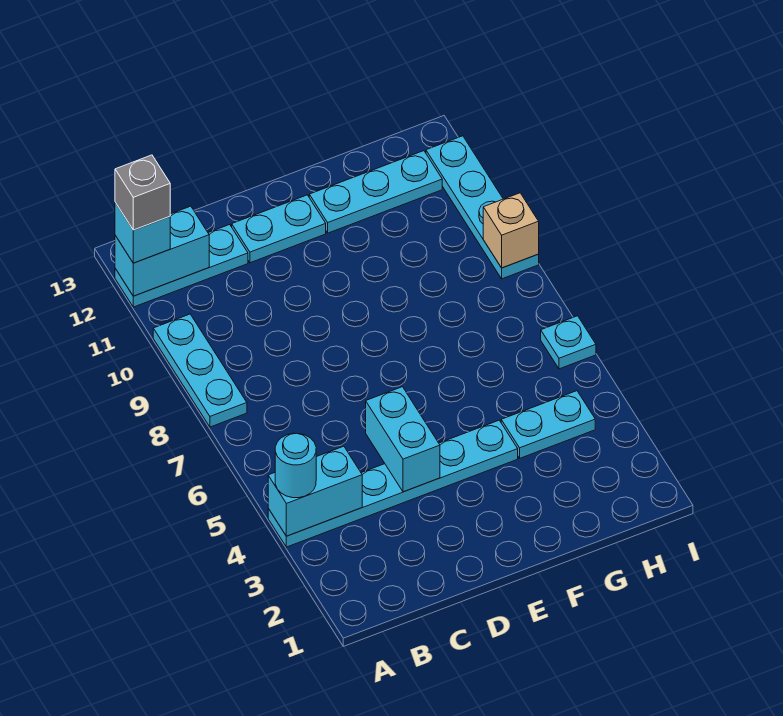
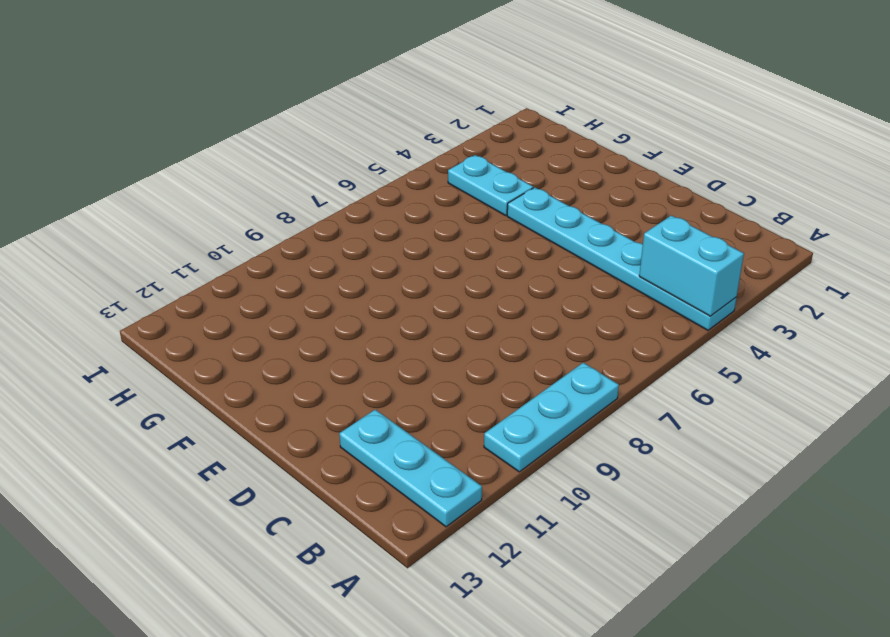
none -> cyan plate D12:E12 level 1
none -> cyan plate F12:H12 level 1
none -> cyan plate I6 level 1

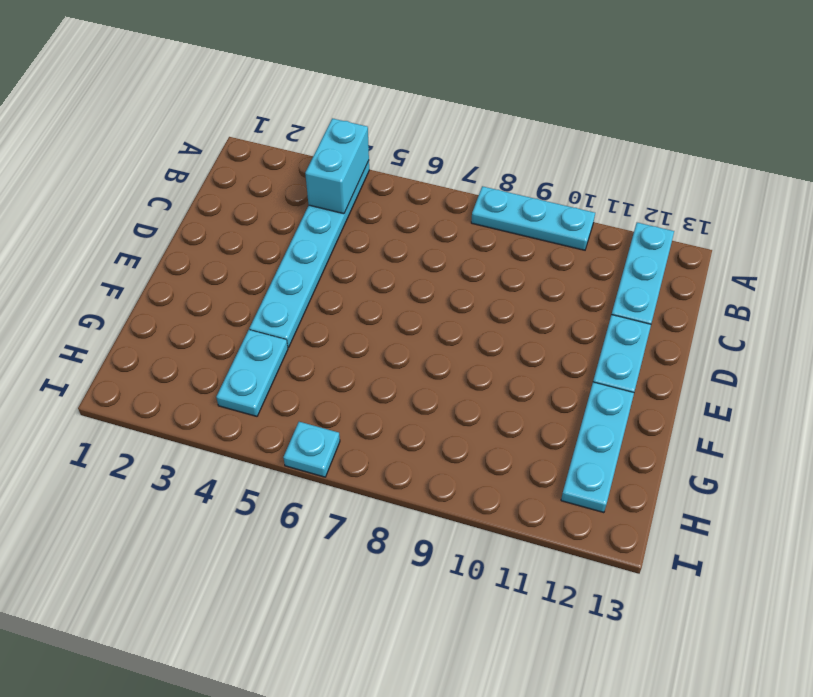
none -> cyan plate I9:I12 level 1
none -> cyan brick A12:B12 level 2
none -> cyan brick D4:D5 level 2

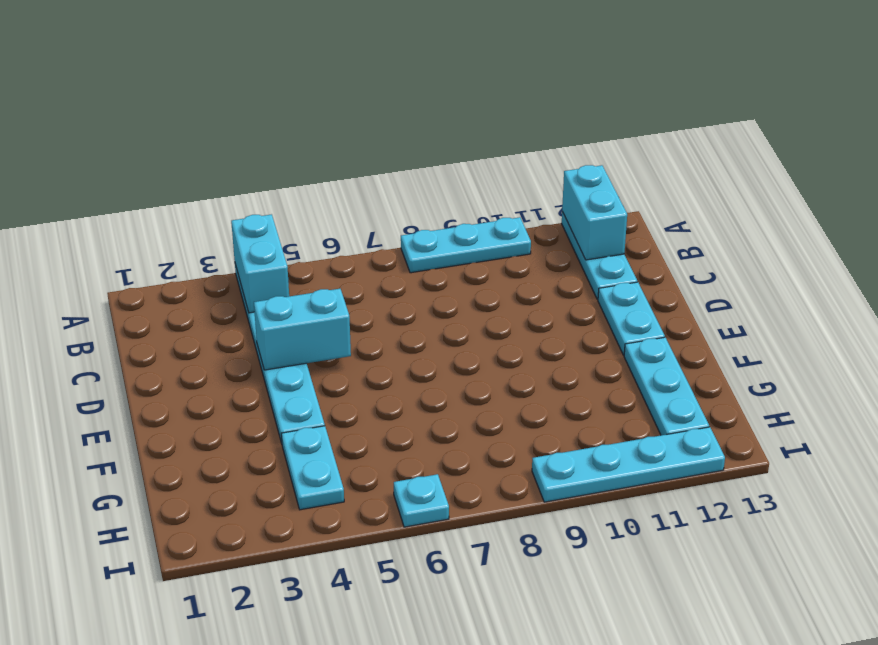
none -> tan brick I9 level 2
none -> cyan round brick A4 level 3
none -> cyan brick A12 level 3

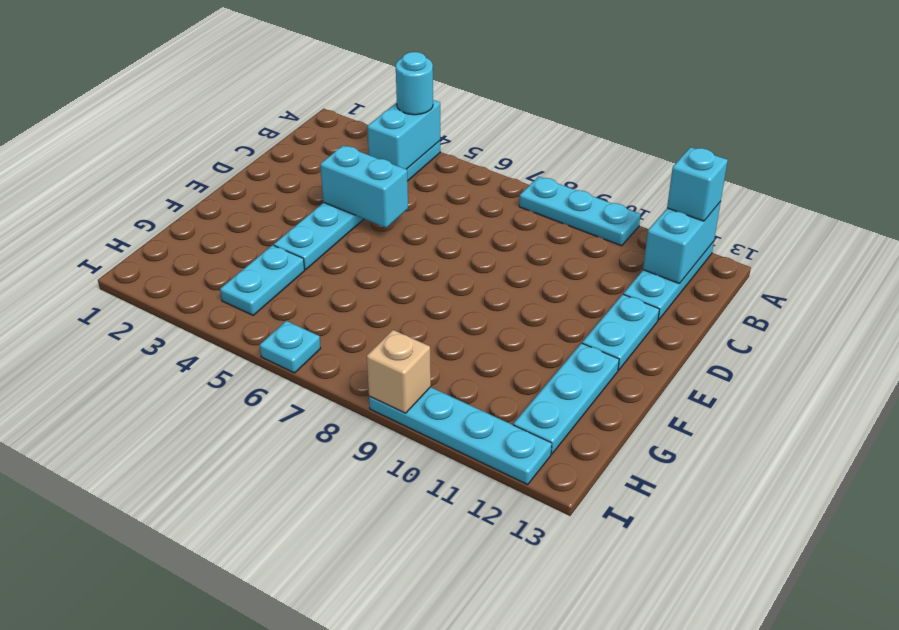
none -> grey brick A12 level 4

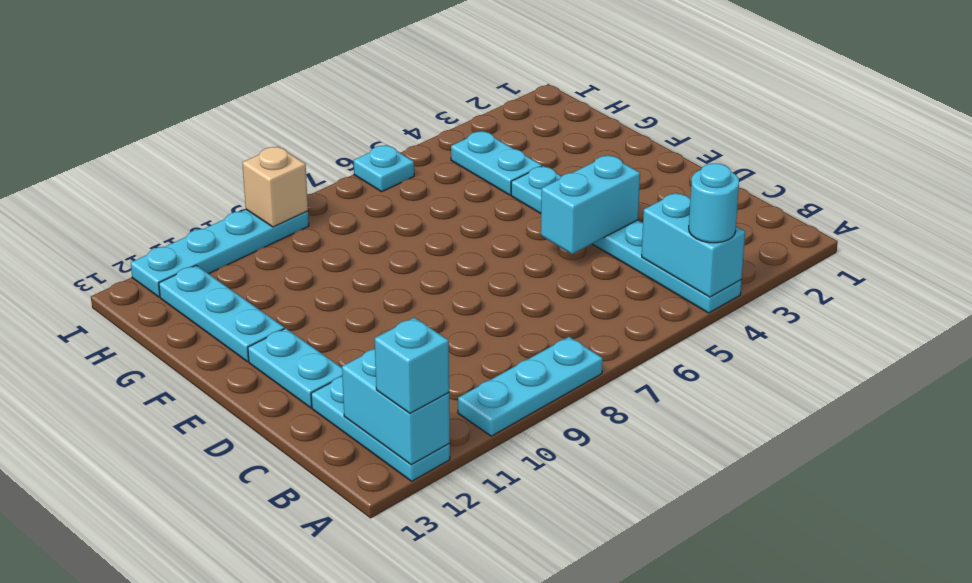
none -> grey brick A12 level 4

